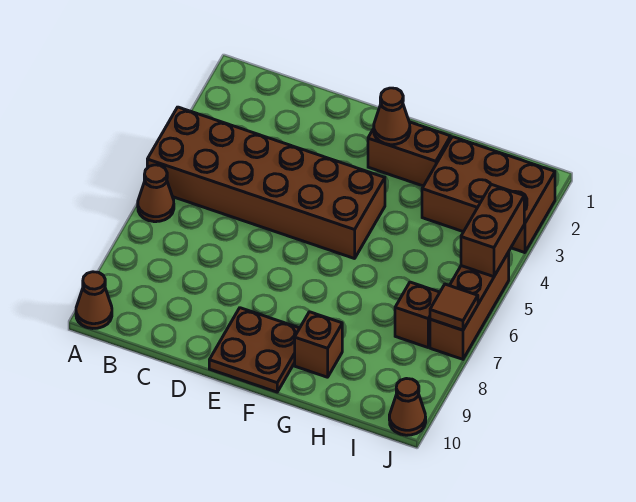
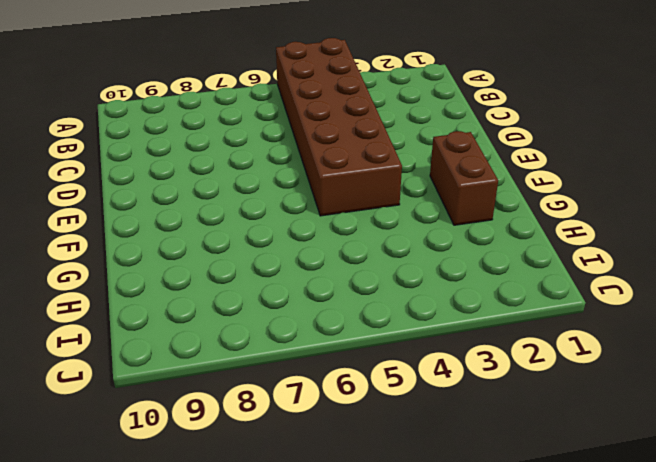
none -> brown cone A6 level 1
none -> brown cone A10 level 1
none -> brown plate E9:F10 level 1

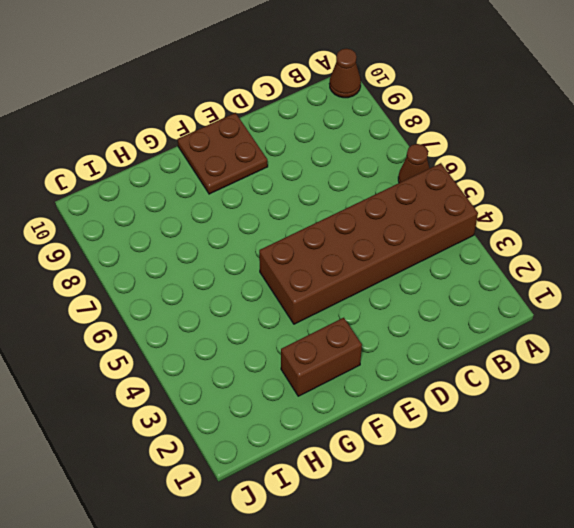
none -> brown brick G9 level 1
none -> brown brick H2:J3 level 1
none -> brown brick I7 level 1

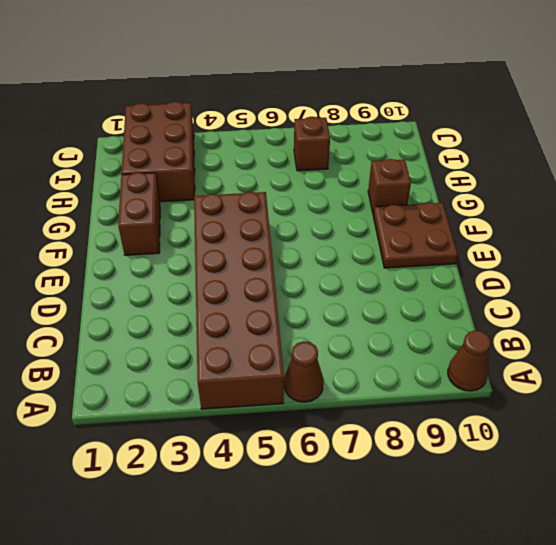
none -> brown brick J5:J7 level 1
none -> brown cone J10 level 1
none -> brown cone F2 level 2

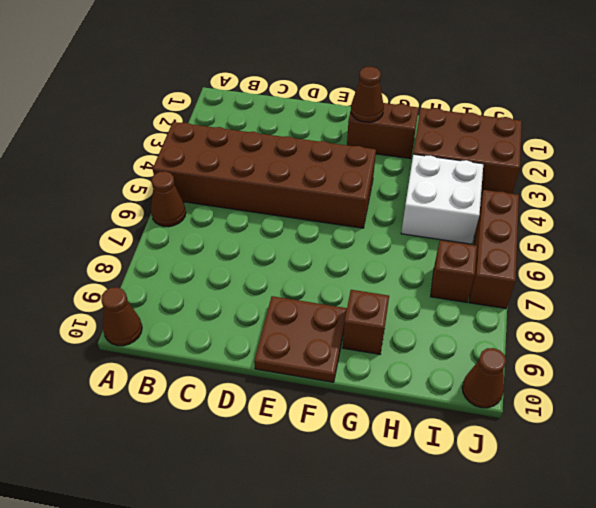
white brick H4:I5 level 1 -> none
none -> brown brick J4:J5 level 2
none -> brown tile J7 level 2

